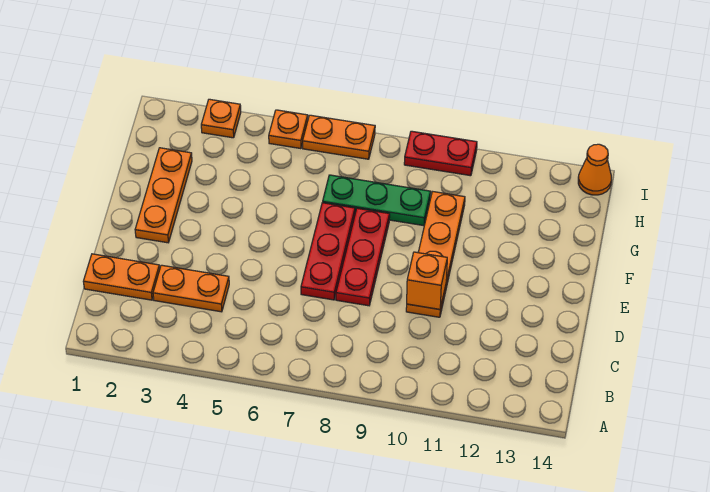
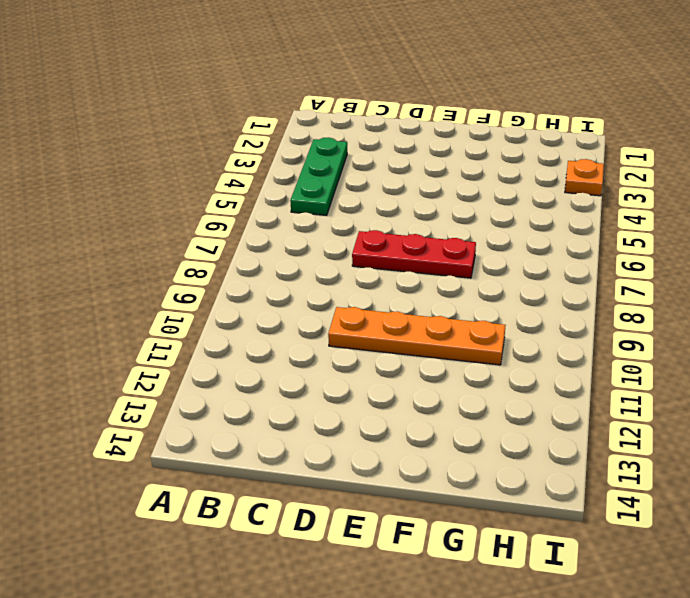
green plate B3:B5 level 1 -> green plate G7:G9 level 1
none -> orange plate C1:C2 level 1
none -> orange plate C3:C4 level 1
none -> red plate D8:F8 level 1

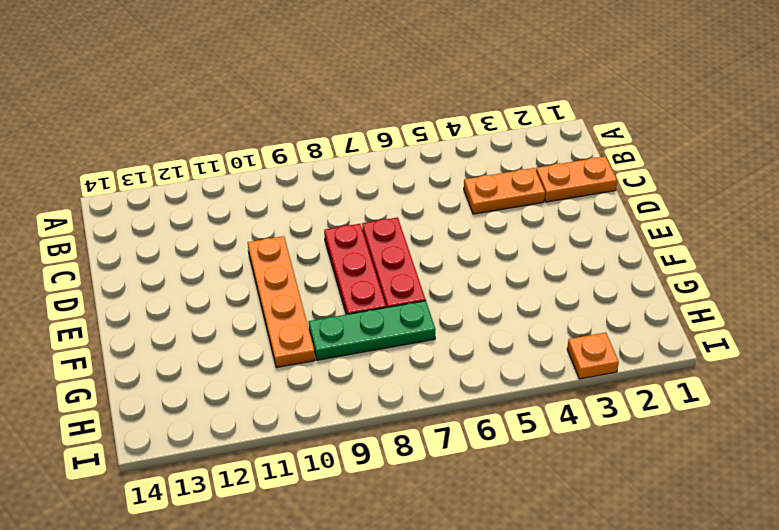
none -> orange plate E2:G2 level 1
none -> orange plate I5 level 1
none -> orange plate I6:I7 level 1

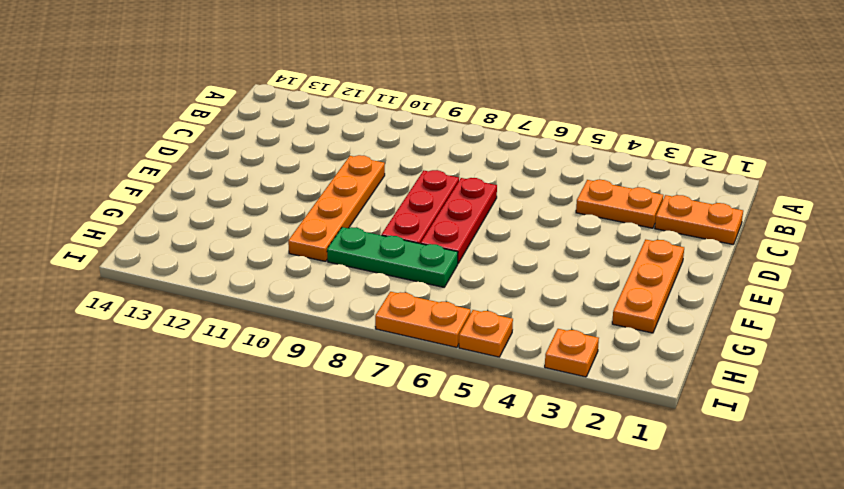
none -> red plate I9:I10 level 1
none -> orange cone I14 level 1
none -> orange brick D10 level 2

